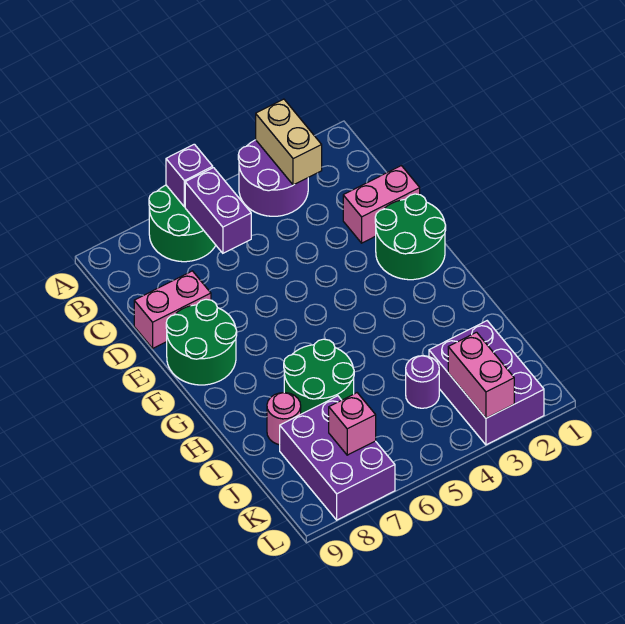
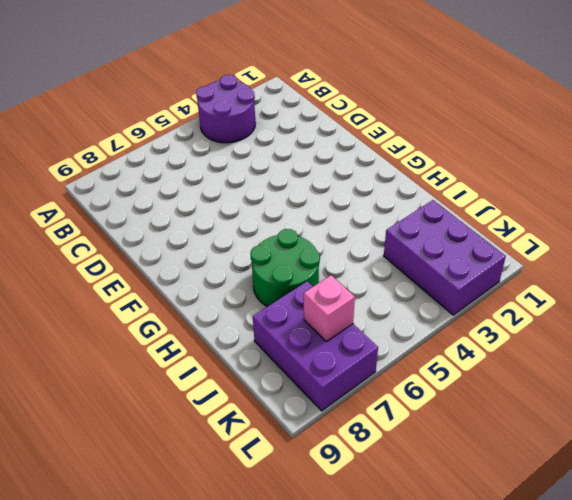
none -> green round brick A6:B7 level 1
none -> pink brick D1:D2 level 1
none -> pink brick D8:D9 level 1

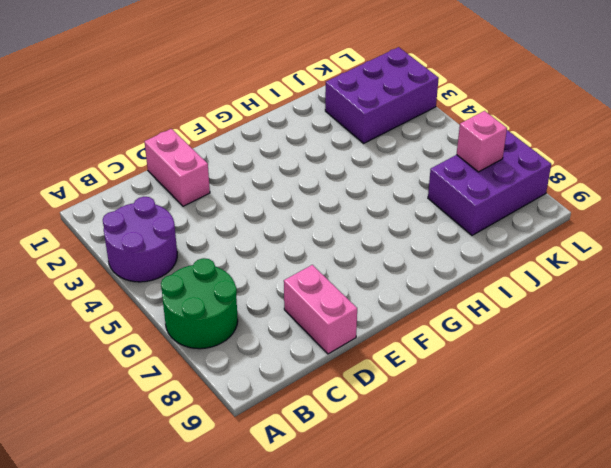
none -> green round brick E1:F2 level 1
none -> green round brick E8:F9 level 1
none -> green round brick H6:I7 level 1

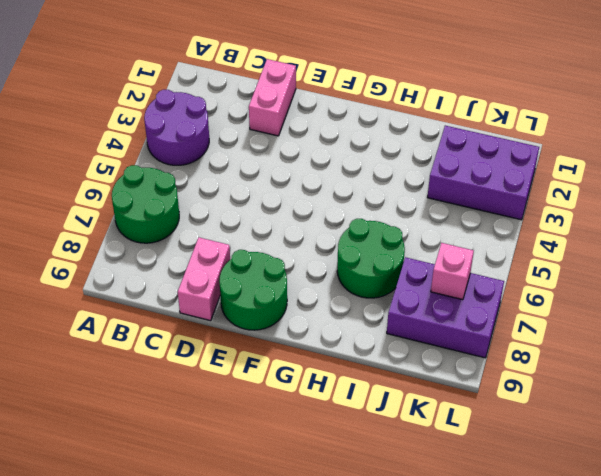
none -> green round brick E1:F2 level 1
none -> pink round brick I8 level 1
none -> purple round brick J4 level 1

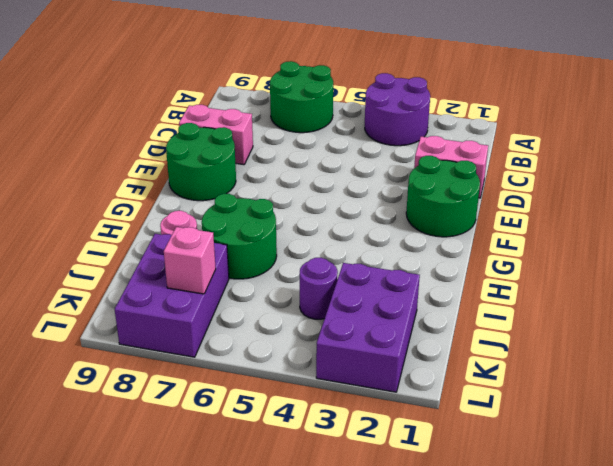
none -> tan brick A3:B3 level 2
none -> purple brick A6 level 2
none -> purple brick B6:C6 level 2

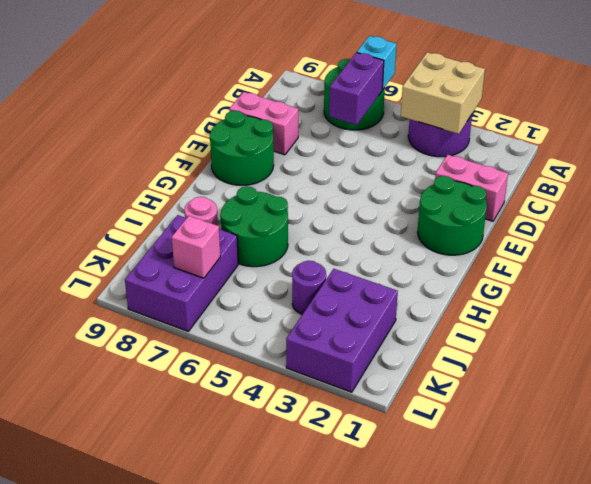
tan brick A3:B4 level 2 -> tan brick A3:B3 level 2
cyan brick A6 level 2 -> purple brick A6 level 2
none -> pink brick K3:L3 level 2

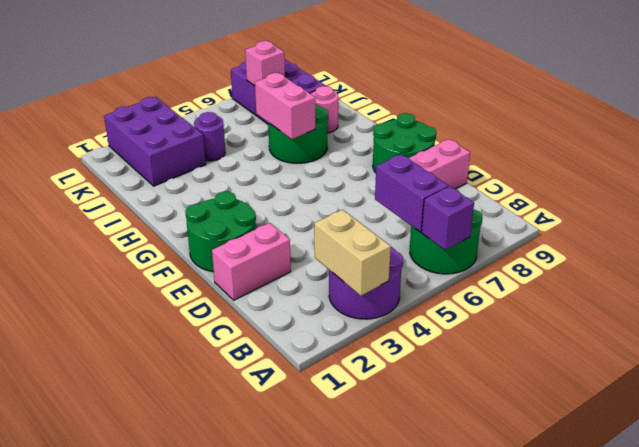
pink brick H6:I6 level 2 -> pink brick K3:L3 level 2

